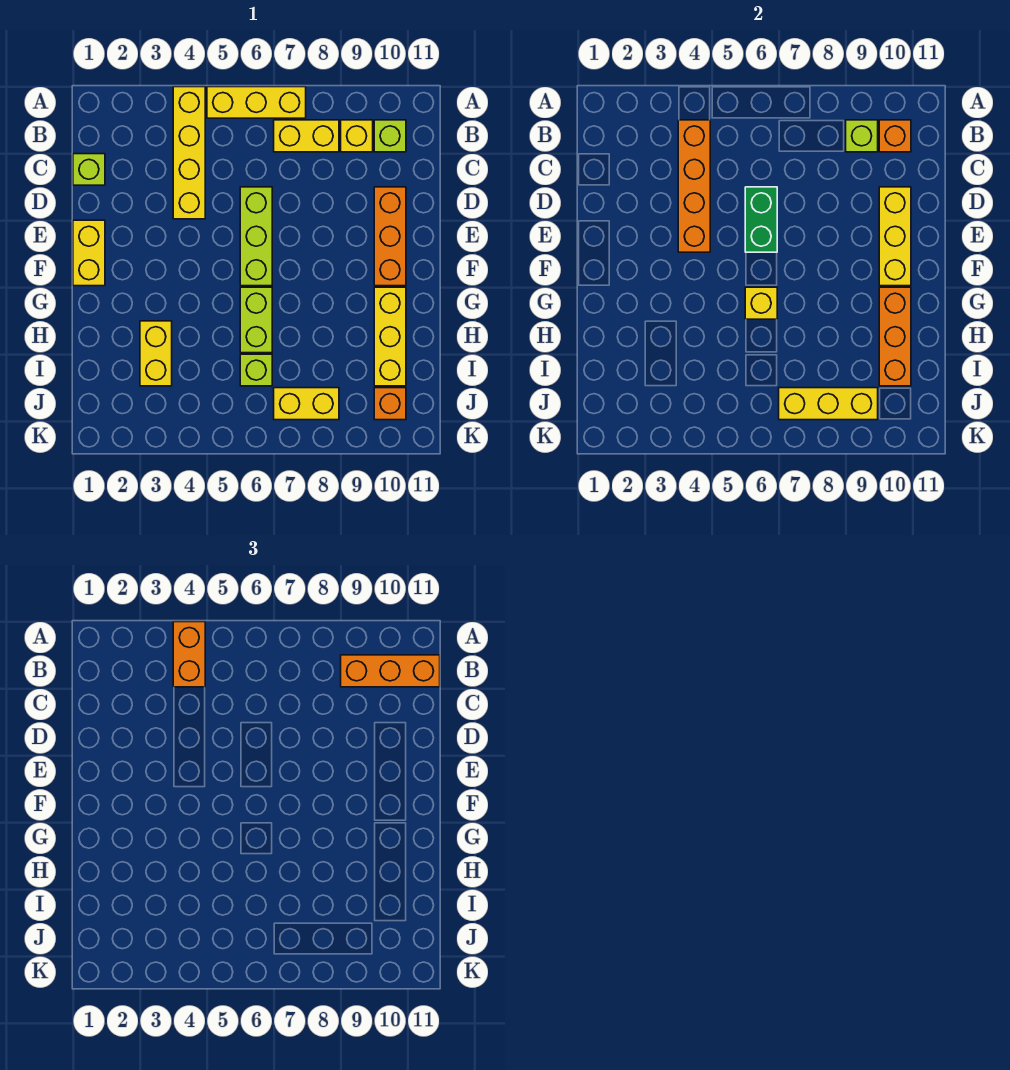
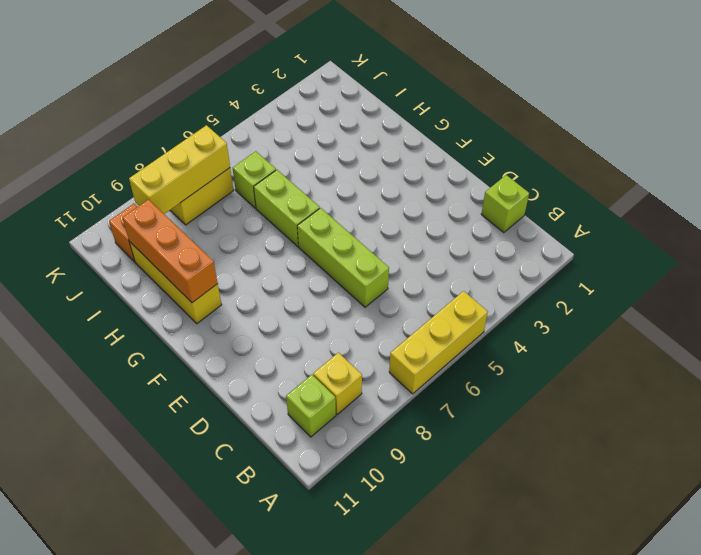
none -> yellow brick A4:D4 level 1
none -> yellow brick B7:B8 level 1
none -> orange brick D10:F10 level 1

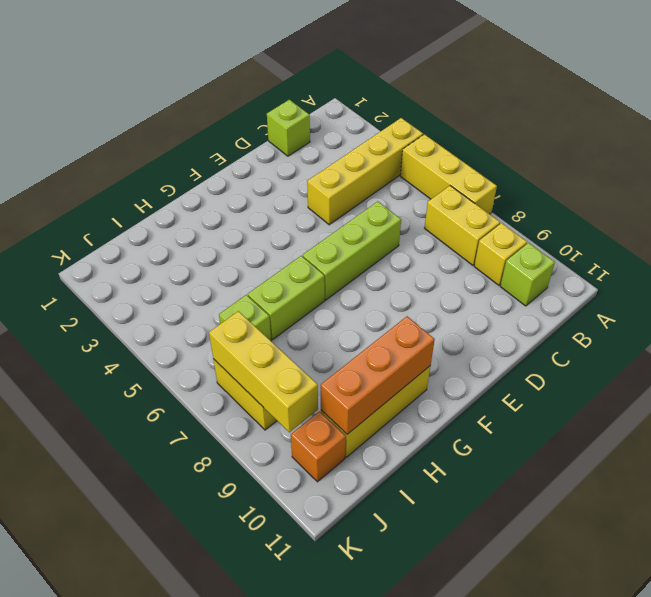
none -> orange brick D10:F10 level 1
none -> yellow brick E1:F1 level 1
none -> yellow brick H3:I3 level 1

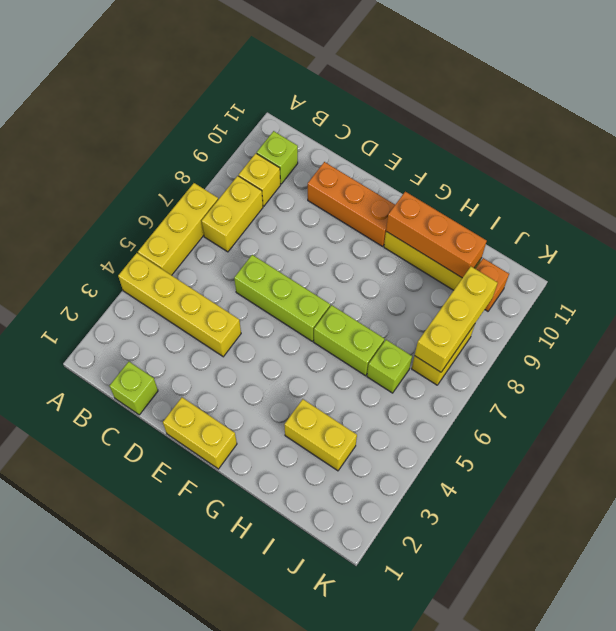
none -> orange brick B4:E4 level 2
none -> lime brick B9 level 2
none -> orange brick B10 level 2

